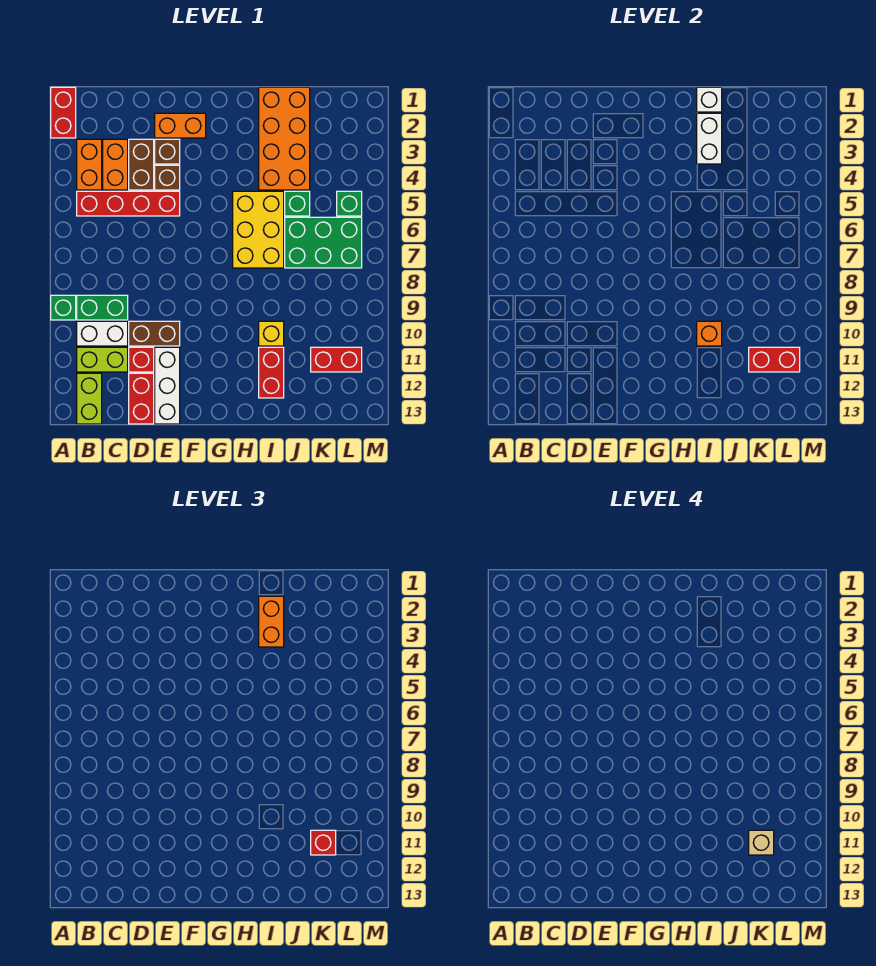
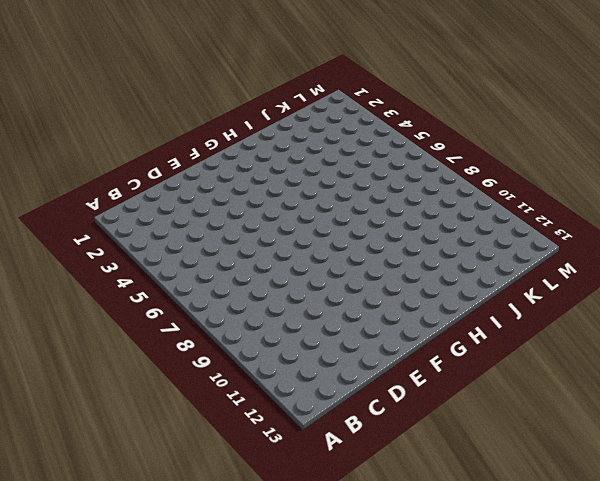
none -> red brick A1:A2 level 1
none -> green brick A9 level 1
none -> orange brick B3:B4 level 1
none -> red brick B5:E5 level 1

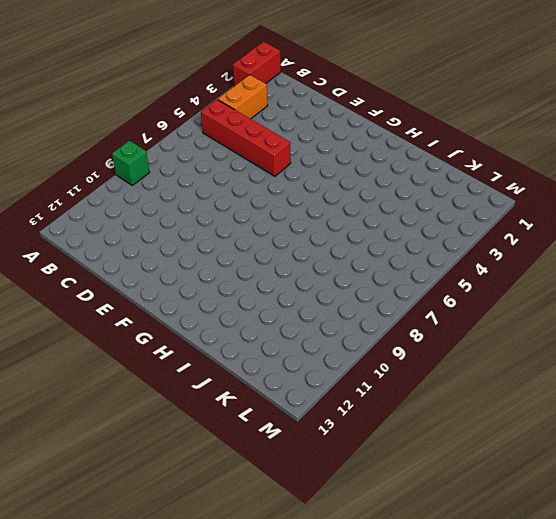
none -> green brick B9:C9 level 1
none -> white brick B10:C10 level 1
none -> lime brick B11:C11 level 1
none -> lime brick B12:B13 level 1

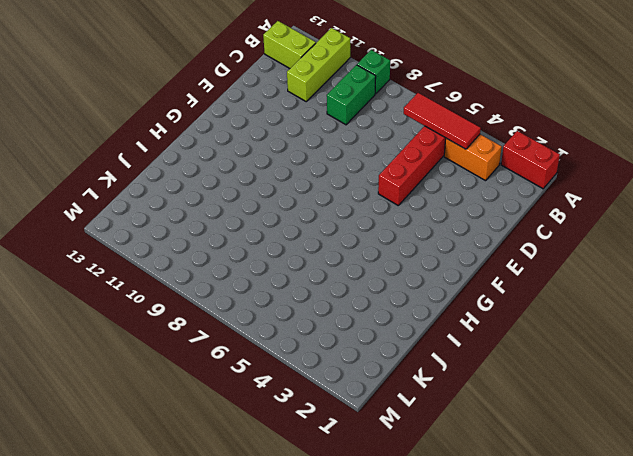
lime brick A11:C11 level 1 -> lime brick B11:C11 level 1
red tile B4:B6 level 2 -> none
none -> white brick B10:C10 level 1
none -> orange brick C3:C4 level 1
none -> brown brick D3:D4 level 1
none -> brown brick D10:E10 level 1

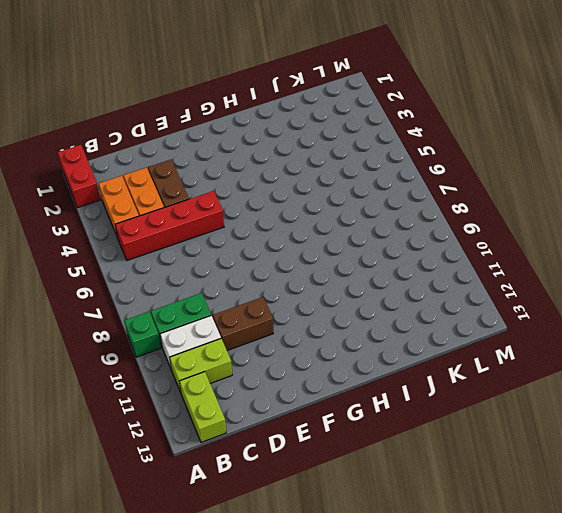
none -> red brick D11 level 1
none -> red brick D12:D13 level 1
none -> orange brick E2:F2 level 1
none -> brown brick E3 level 1

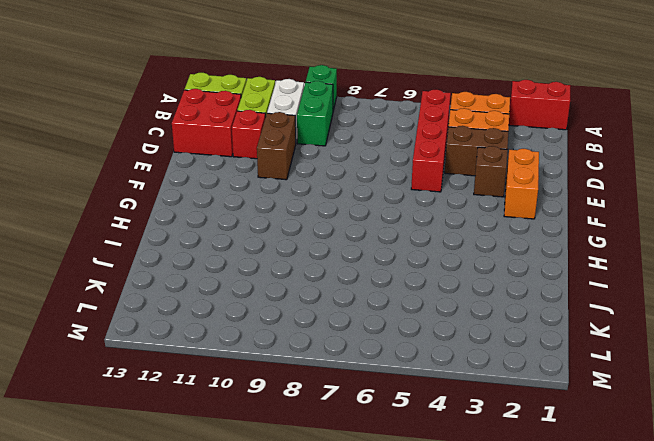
red brick C12:D13 level 1 -> red brick D12:D13 level 1
none -> brown brick E4 level 1
none -> white brick E11:E13 level 1
none -> yellow brick H5:I7 level 1
none -> orange brick I1:J4 level 1

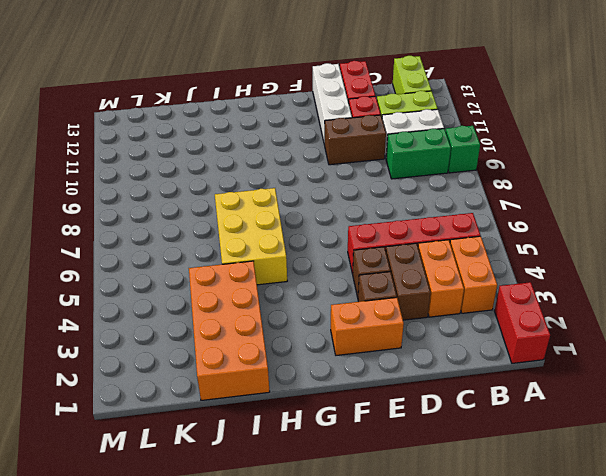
none -> yellow brick I10 level 1
none -> red brick I11:I12 level 1
none -> green brick J5 level 1
none -> green brick J6:L7 level 1

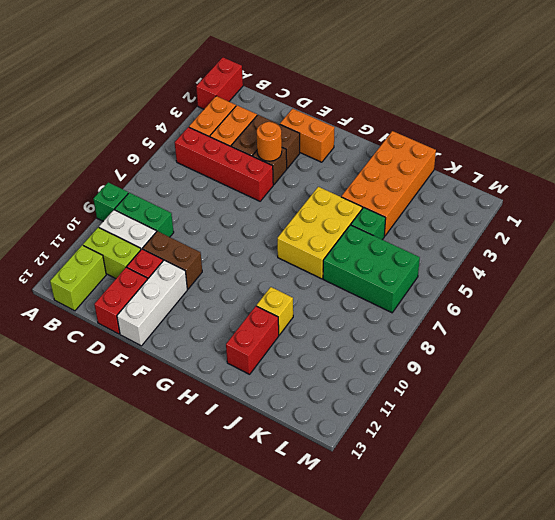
orange round brick E4 level 2 -> none
none -> red brick K11:L11 level 1
none -> green brick L5 level 1
none -> white brick I1 level 2
none -> white brick I2:I3 level 2

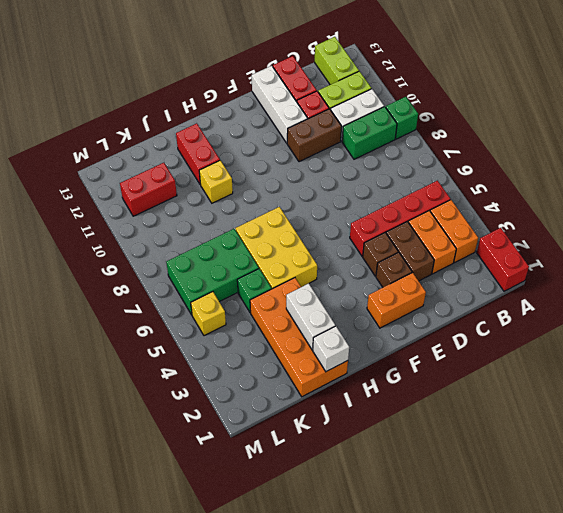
yellow brick L5 level 1 -> green brick L5 level 1
none -> orange brick I10 level 2
none -> red brick K11:L11 level 2
none -> orange brick I2:I3 level 3
none -> red brick K11 level 3

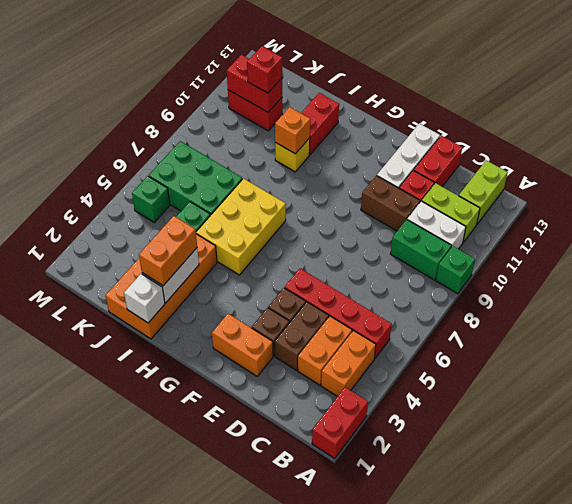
none -> tan brick K11 level 4

